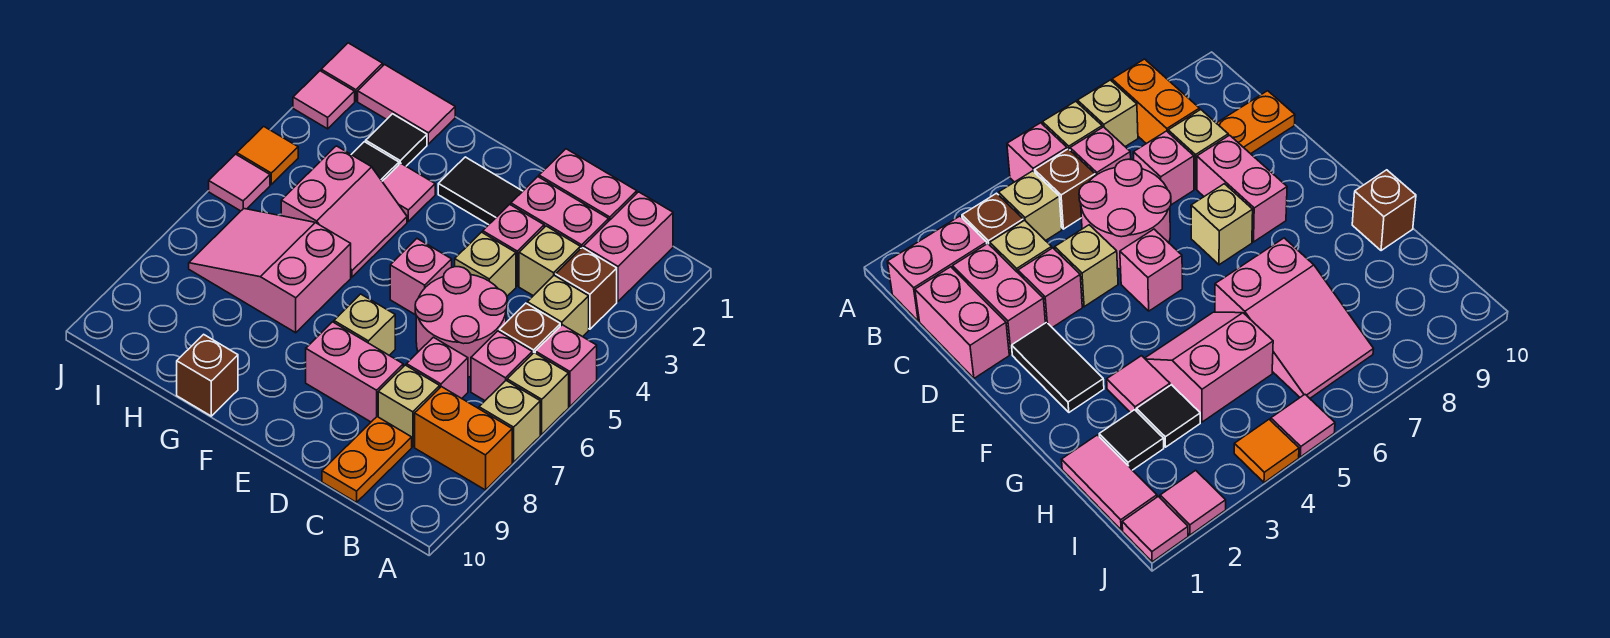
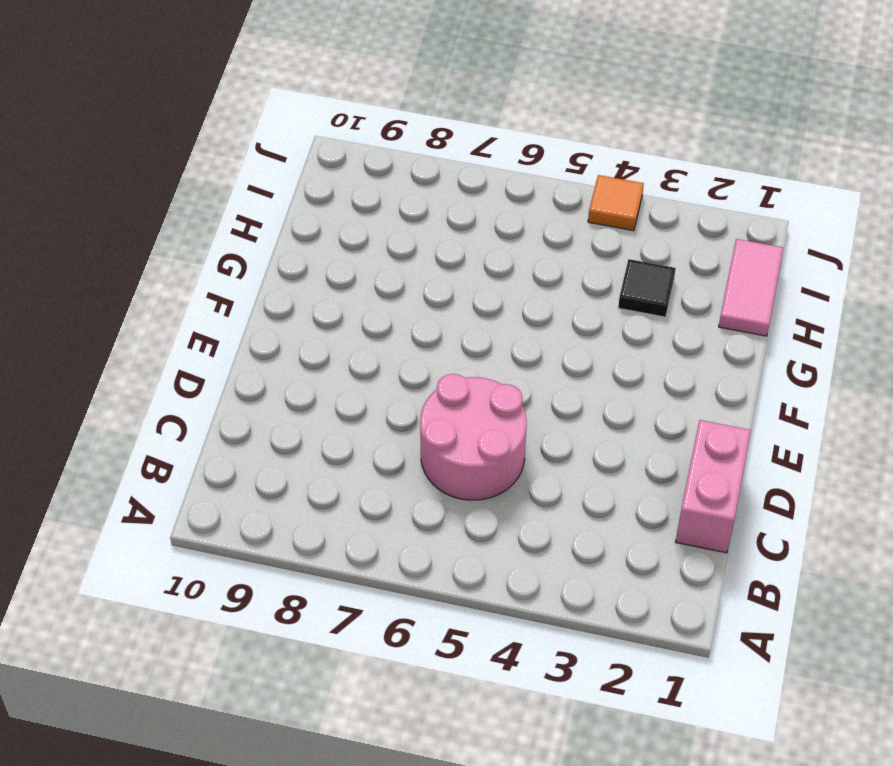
none -> pink brick A5 level 1
none -> tan brick A6 level 1
none -> tan brick A7 level 1
none -> orange brick A8:B8 level 1

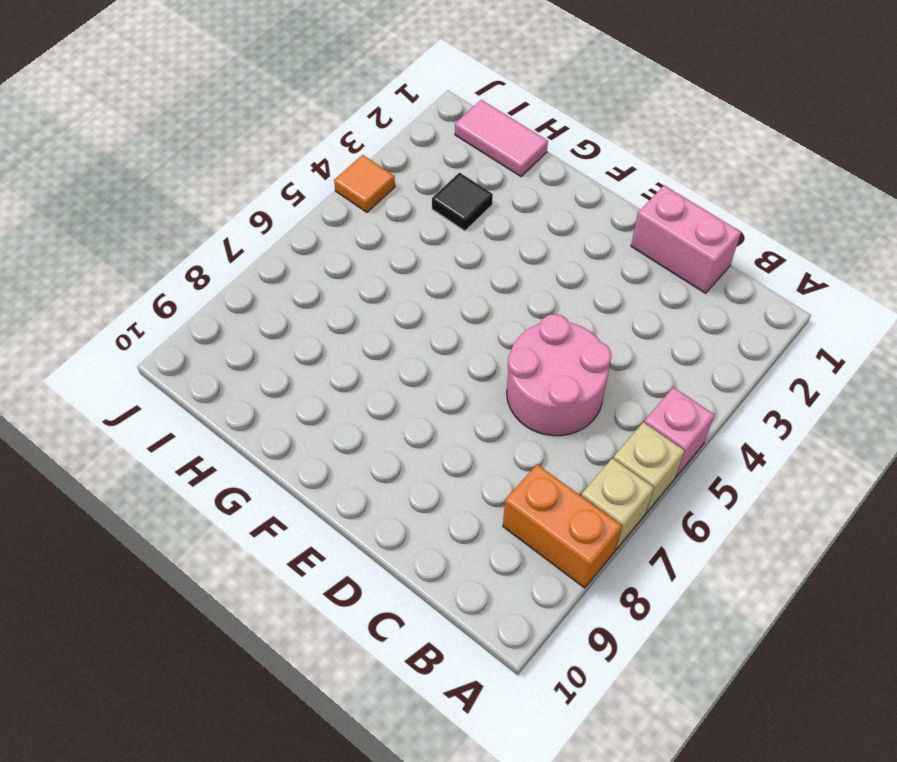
none -> pink brick B1:B2 level 1
none -> brown brick B3 level 1
none -> tan brick B4 level 1
none -> brown brick B5 level 1

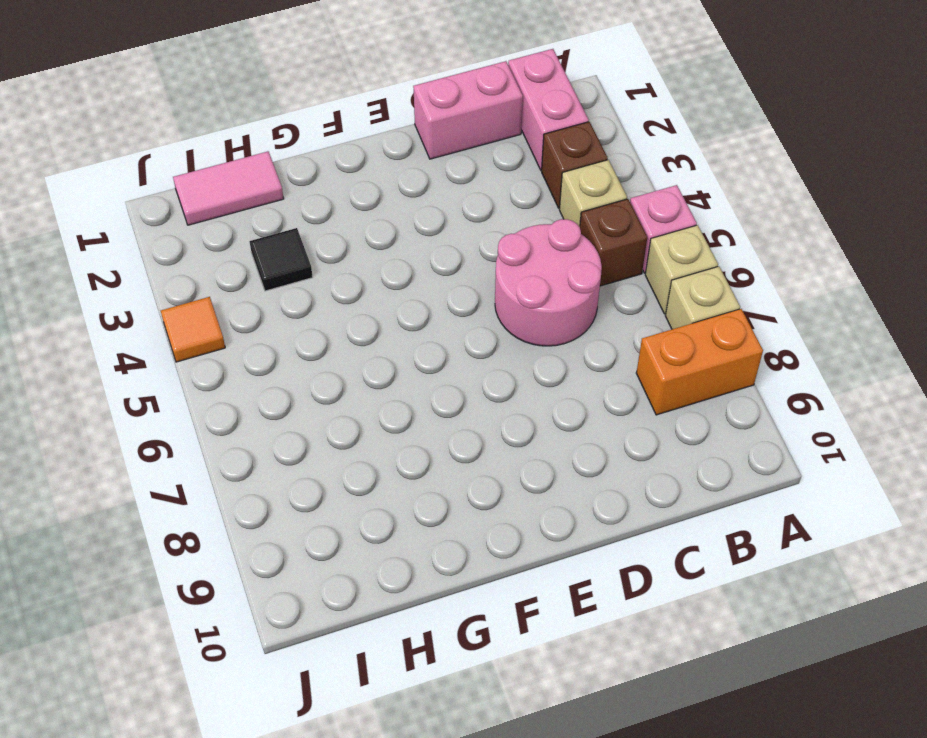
none -> pink brick B6 level 1
none -> pink brick C2:D2 level 1
none -> tan brick C3 level 1
none -> pink brick C7 level 1

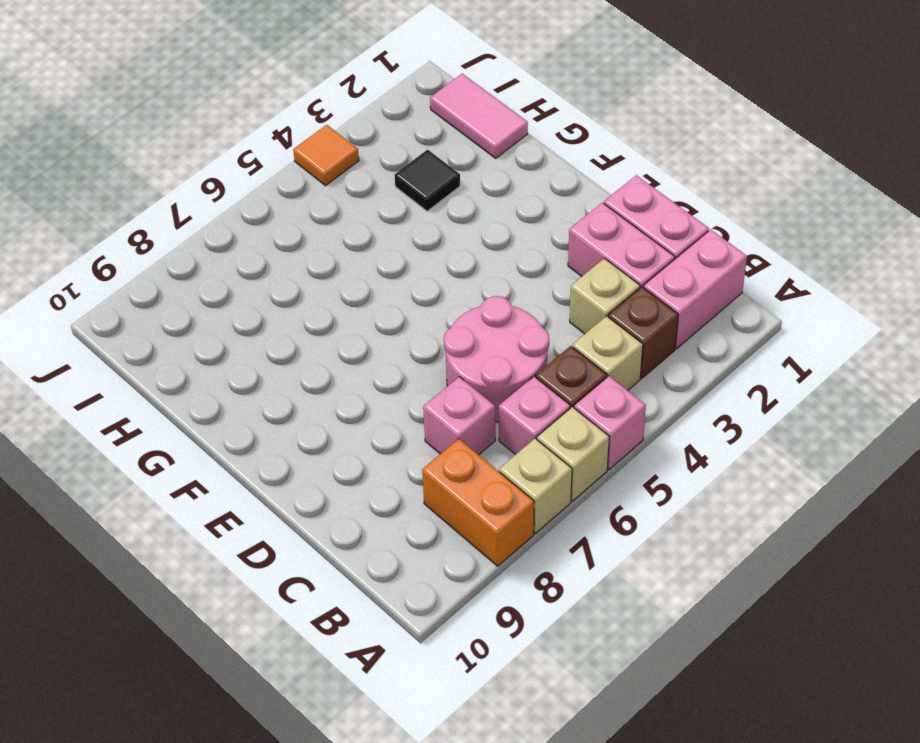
none -> tan brick C8 level 1
none -> orange plate C9:C10 level 1
none -> pink brick D3 level 1
none -> tan brick D4 level 1

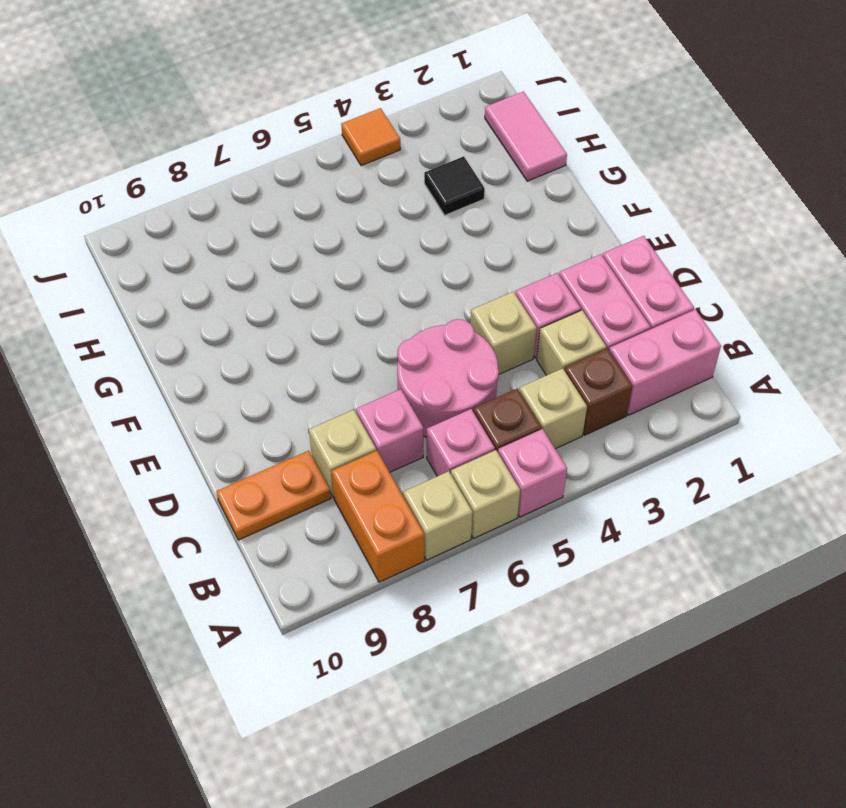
none -> pink brick D8:E8 level 1
none -> black tile E2:F2 level 1
none -> pink brick E5 level 1
none -> tan brick E7 level 1

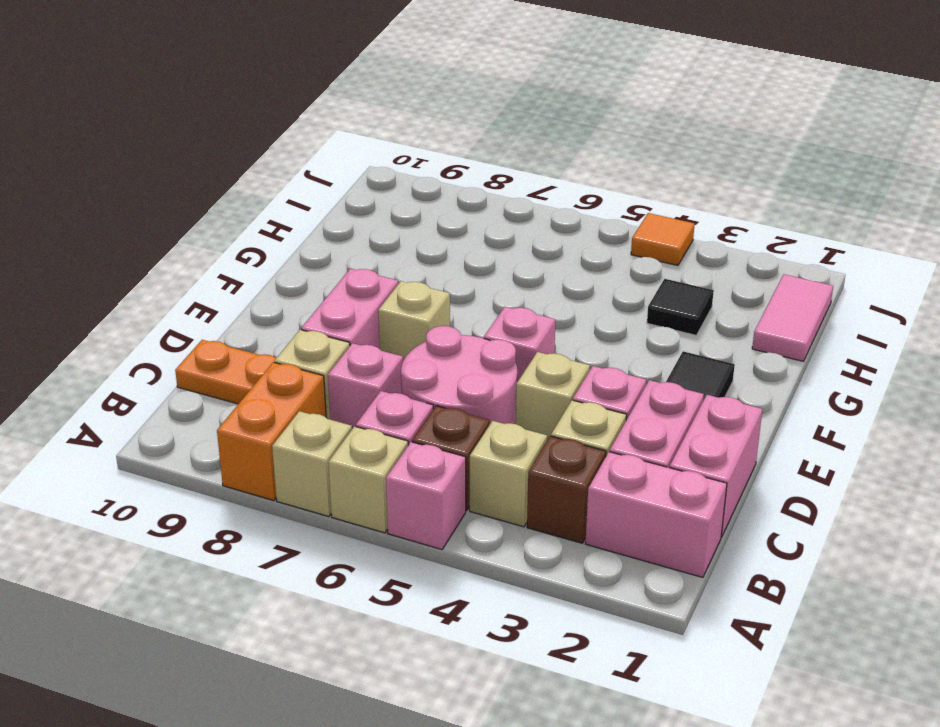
none -> pink tile G3 level 1
none -> pink slope G4:H5 level 1 top H
none -> pink slope G6:I7 level 1 top G
none -> brown brick G10 level 1

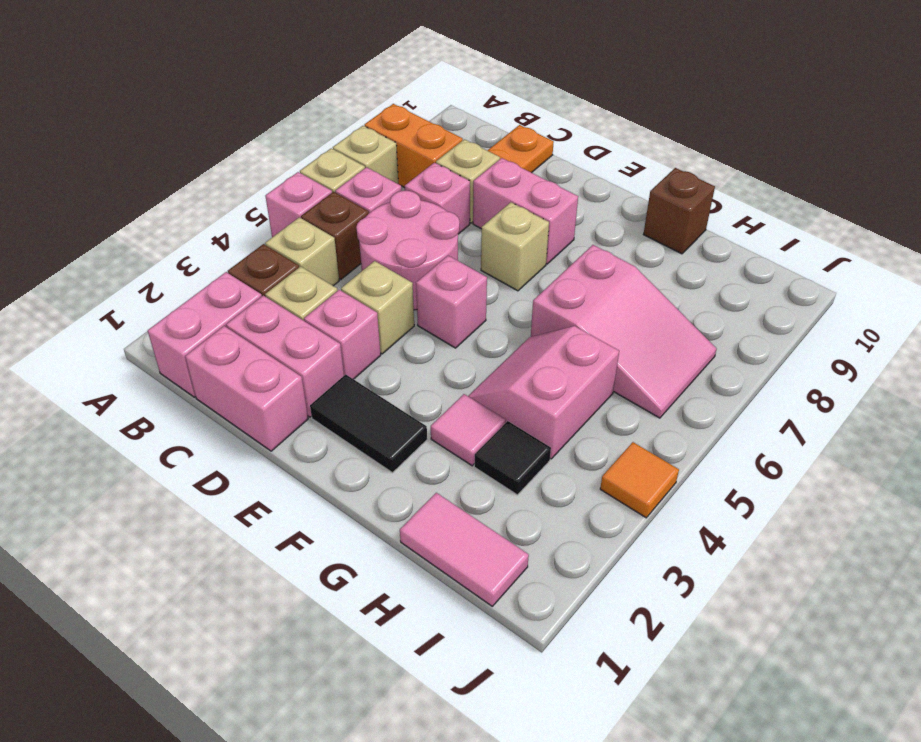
none -> black tile H2 level 1
none -> pink tile J1 level 1
none -> pink tile J2 level 1
none -> pink tile J5 level 1

